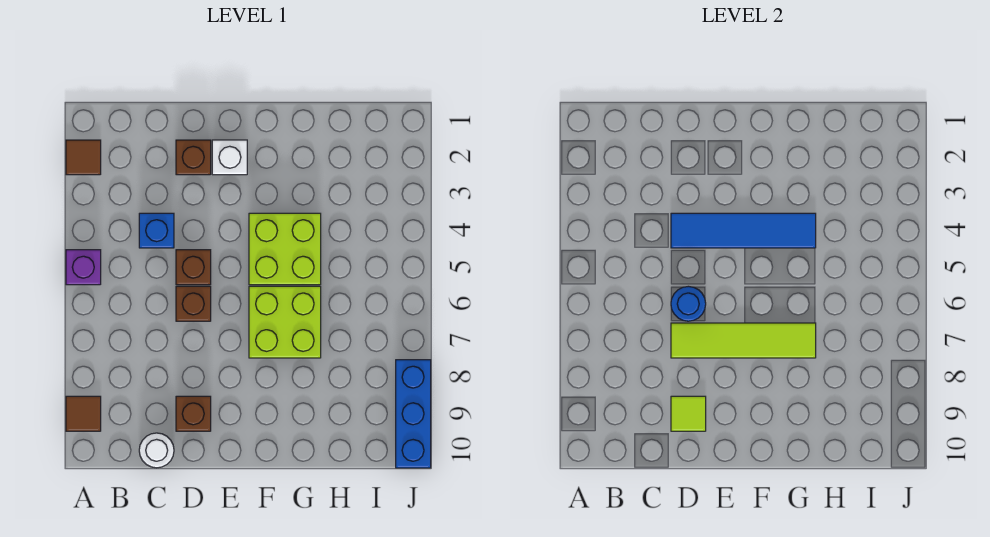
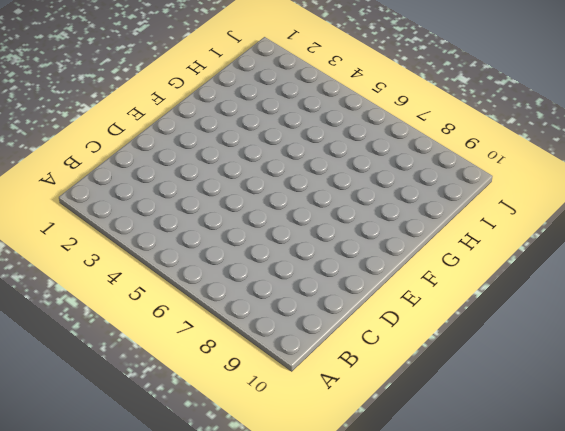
none -> brown tile A2 level 1
none -> purple brick A5 level 1
none -> brown tile A9 level 1

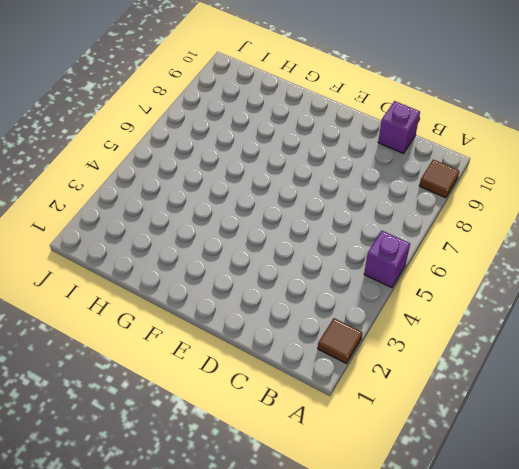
purple brick C10 level 1 -> white round brick C10 level 1
none -> blue brick C4 level 1
none -> brown brick D2 level 1
none -> brown brick D5 level 1

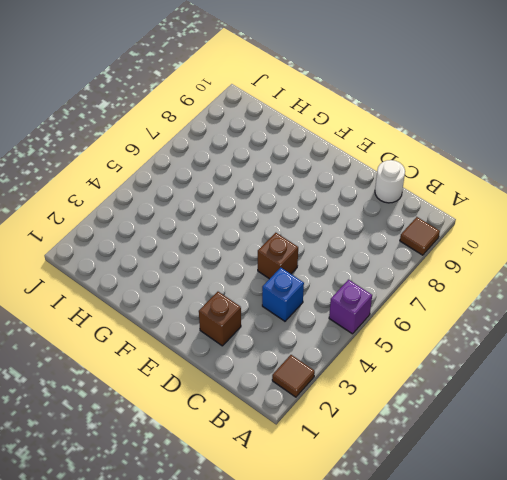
none -> brown brick D6 level 1
none -> brown brick D9 level 1
none -> white brick E2 level 1

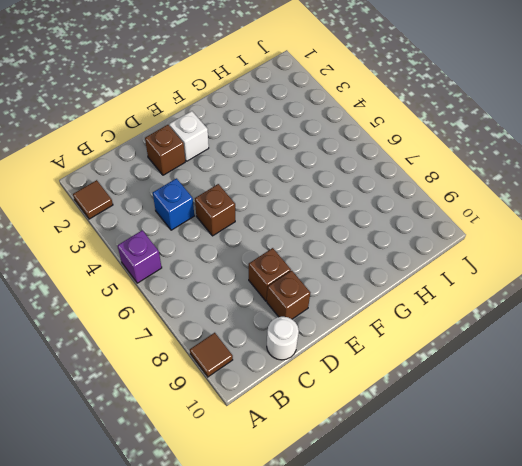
brown brick D8 level 1 -> brown brick D6 level 1
none -> lime brick F4:G5 level 1
none -> lime brick F6:G7 level 1
none -> blue brick J8:J10 level 1

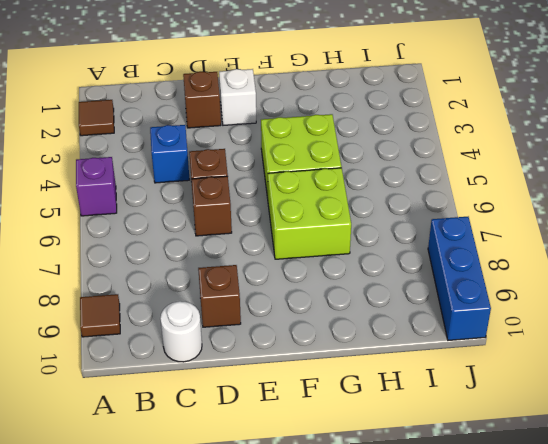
none -> blue tile D4:G4 level 2
none -> blue round brick D6 level 2
none -> lime tile D7:G7 level 2

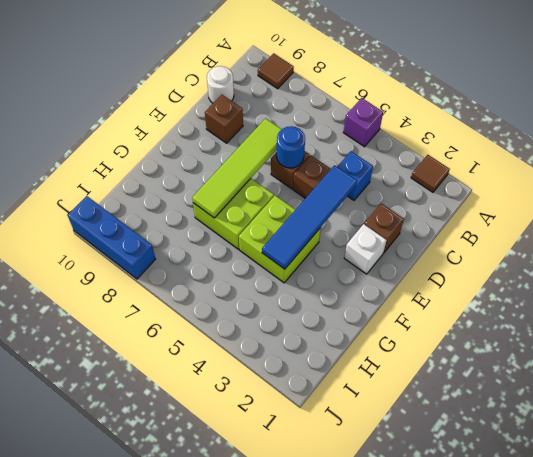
none -> lime tile D9 level 2

